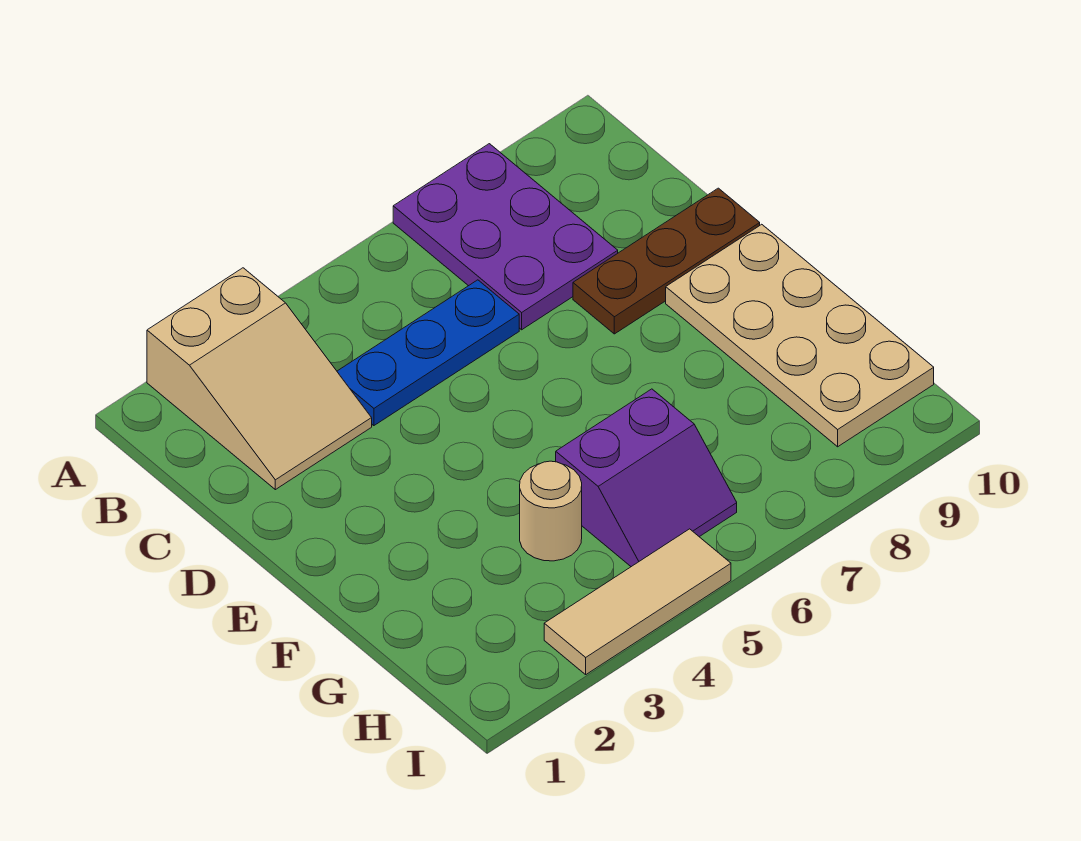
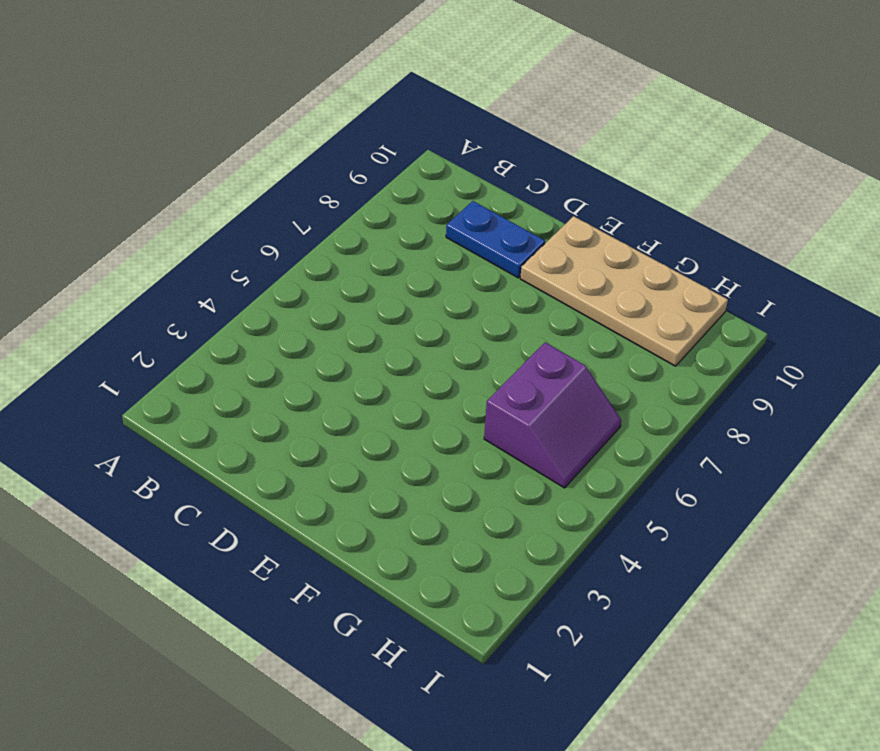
blue plate C9:D9 level 1 -> brown plate D8:D10 level 1
none -> tan slope A2:C3 level 1 top A
none -> purple plate A7:C8 level 1

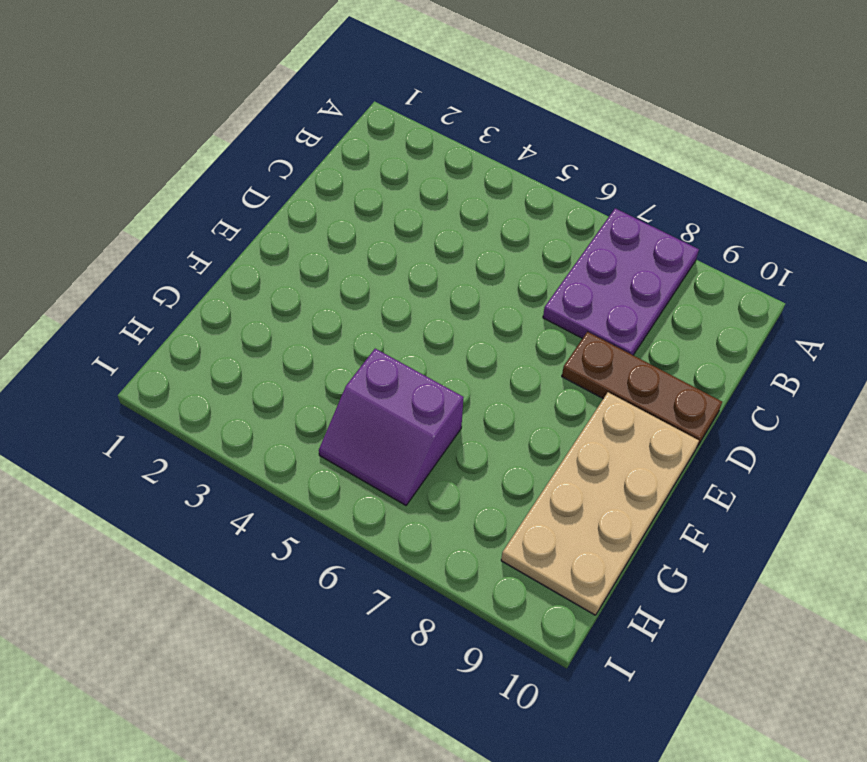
none -> tan slope A2:C3 level 1 top A
none -> blue plate C4:C6 level 1

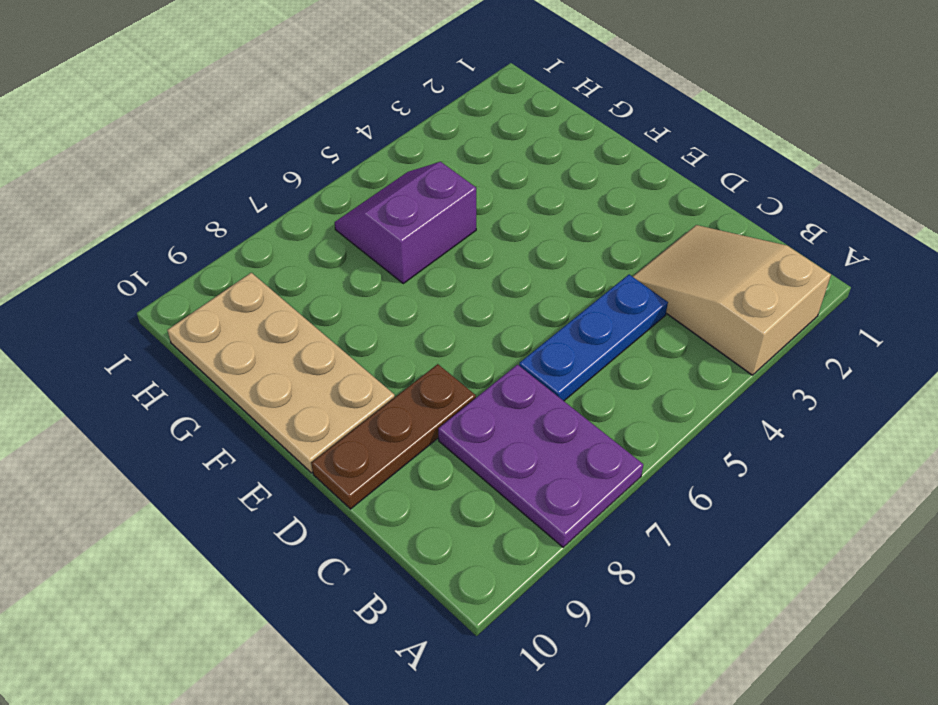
none -> tan round brick G4 level 1
none -> tan tile I3:I5 level 1

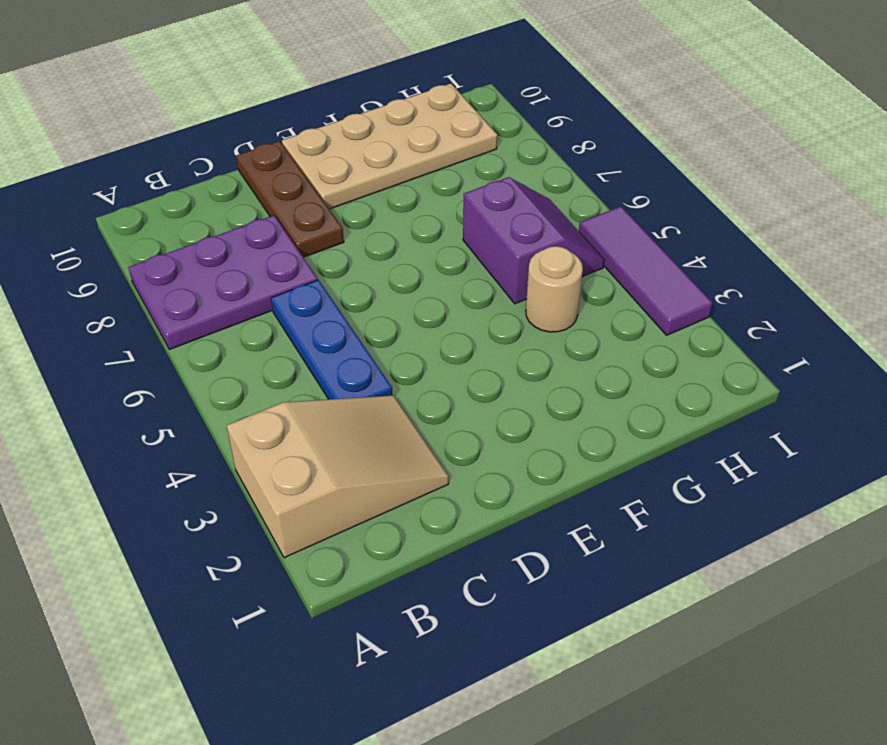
purple tile I3:I5 level 1 -> tan tile I3:I5 level 1

